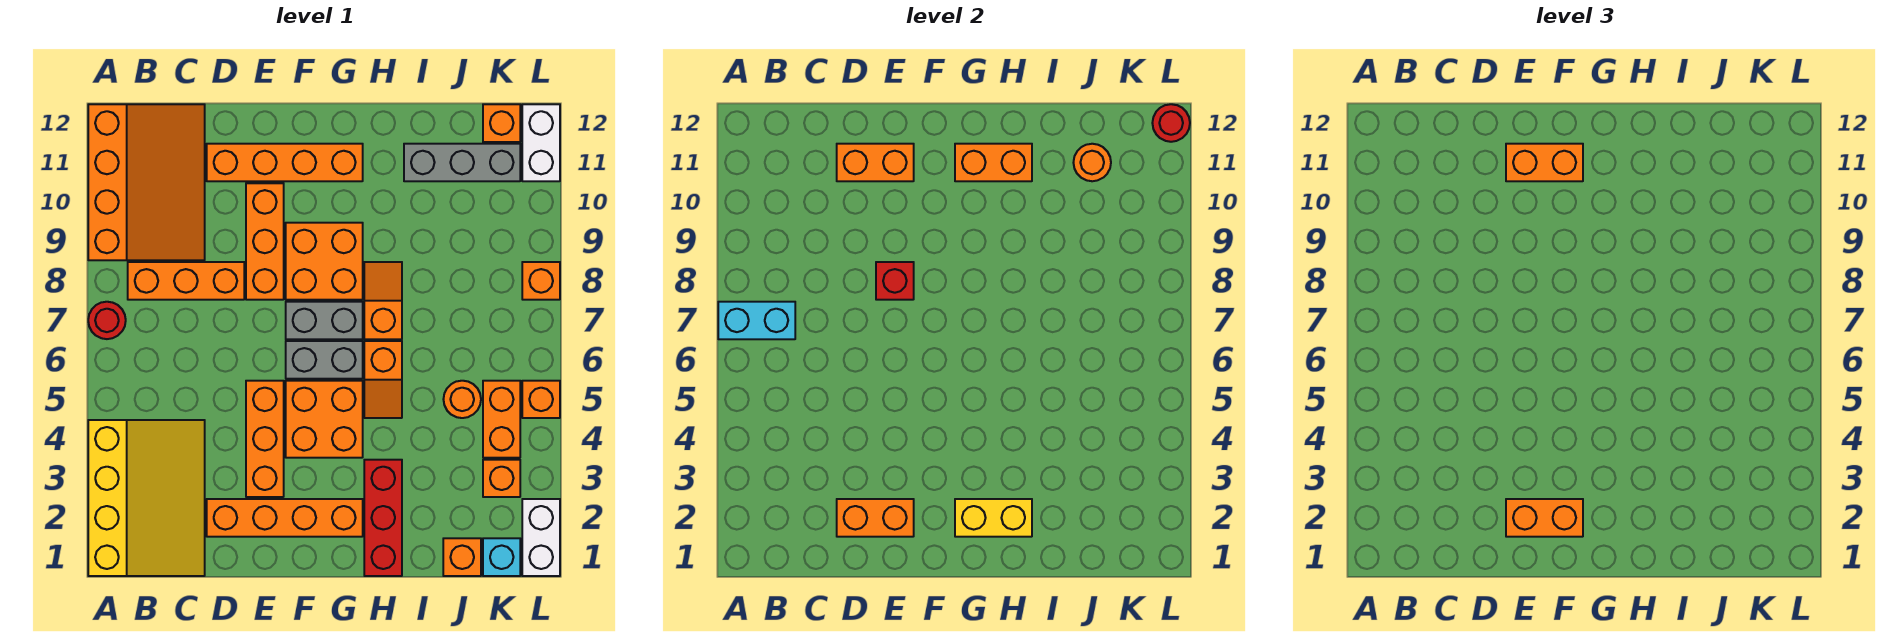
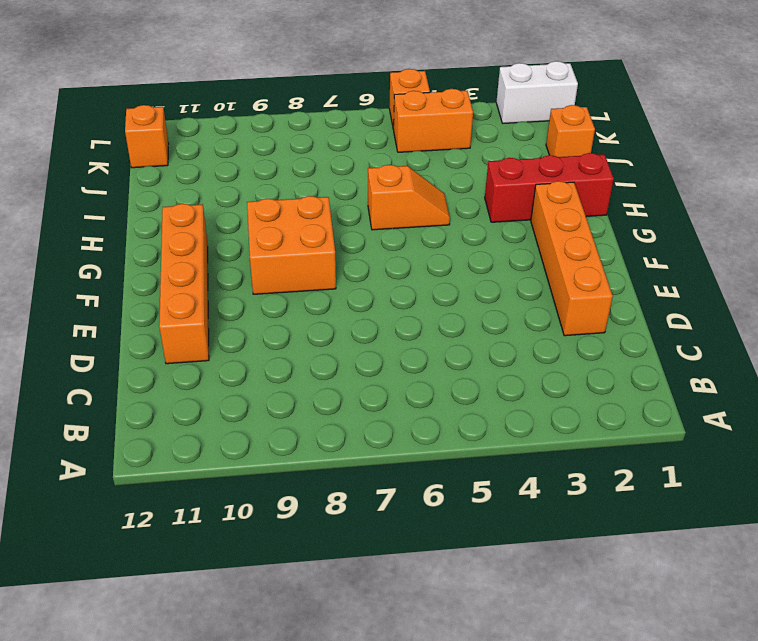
none -> yellow slope A1:C4 level 1 top A
none -> red round brick A7 level 1
none -> orange slope A9:C12 level 1 top A
none -> orange brick B8:D8 level 1

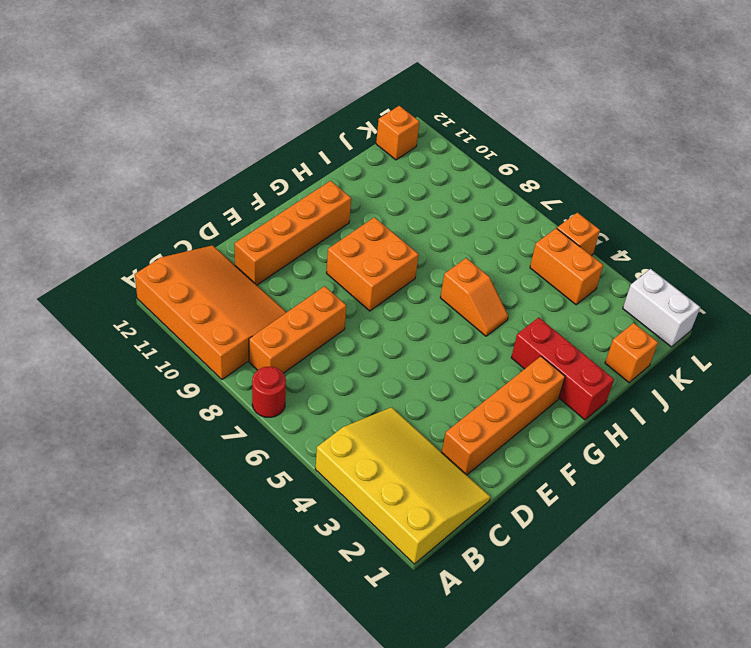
none -> orange brick E3:E5 level 1
none -> orange brick E8:E10 level 1
none -> orange brick F4:G5 level 1
none -> grey brick F6:G6 level 1

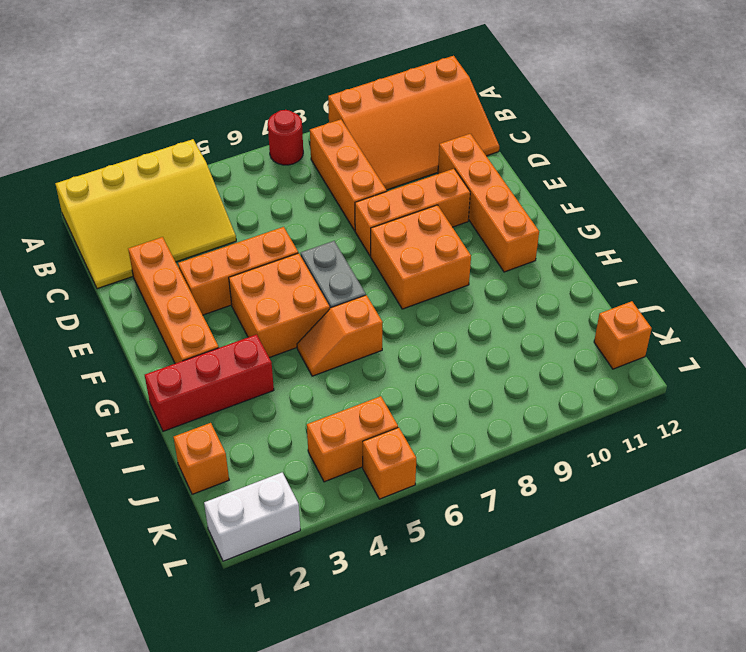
none -> grey brick F7:G7 level 1
none -> orange slope H7:H8 level 1 top 7
none -> grey brick I11:K11 level 1
none -> orange round brick J5 level 1

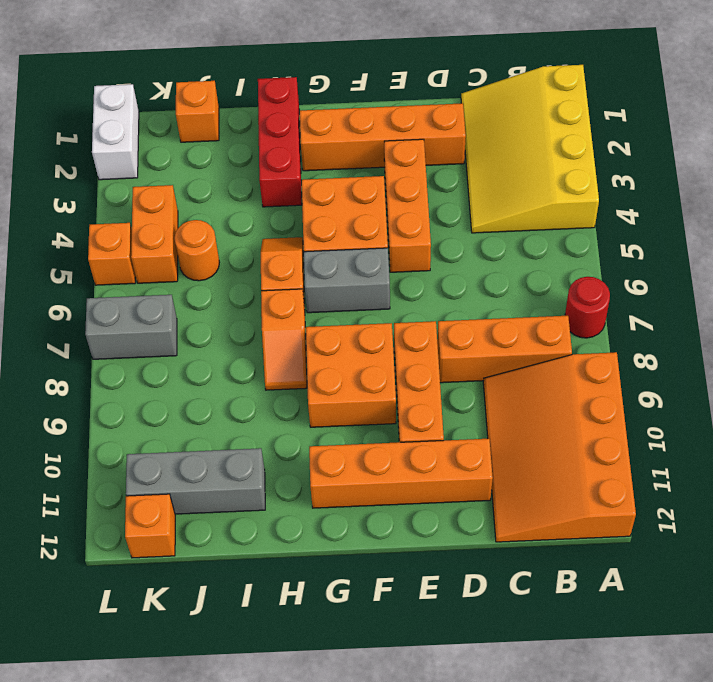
grey brick K7:L7 level 1 -> grey brick F7:G7 level 1
none -> cyan brick K1 level 1
none -> orange brick K3 level 1
none -> orange brick L8 level 1
none -> white brick L11:L12 level 1

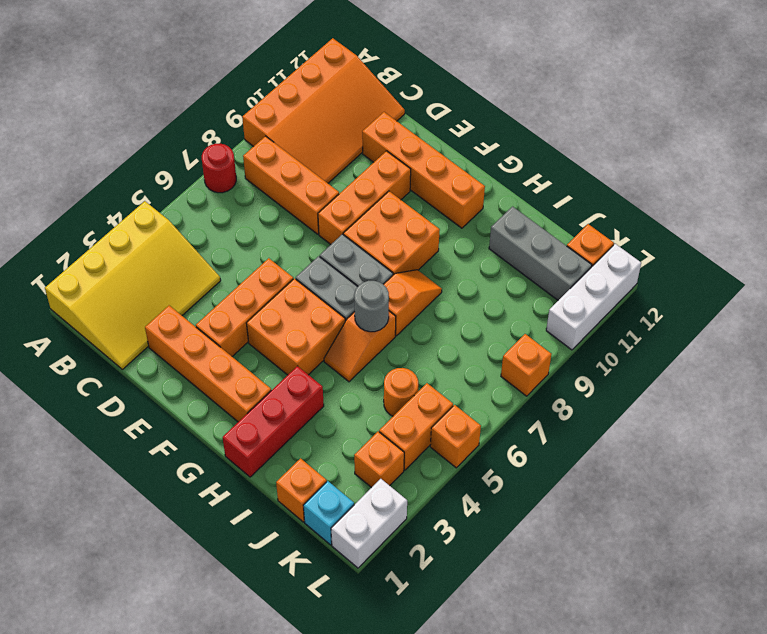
grey round brick H6 level 2 -> none
white brick L10:L12 level 1 -> white brick L11:L12 level 1
none -> cyan brick A7:B7 level 2
none -> orange brick D2:E2 level 2
none -> orange brick D11:E11 level 2
none -> red brick E8 level 2

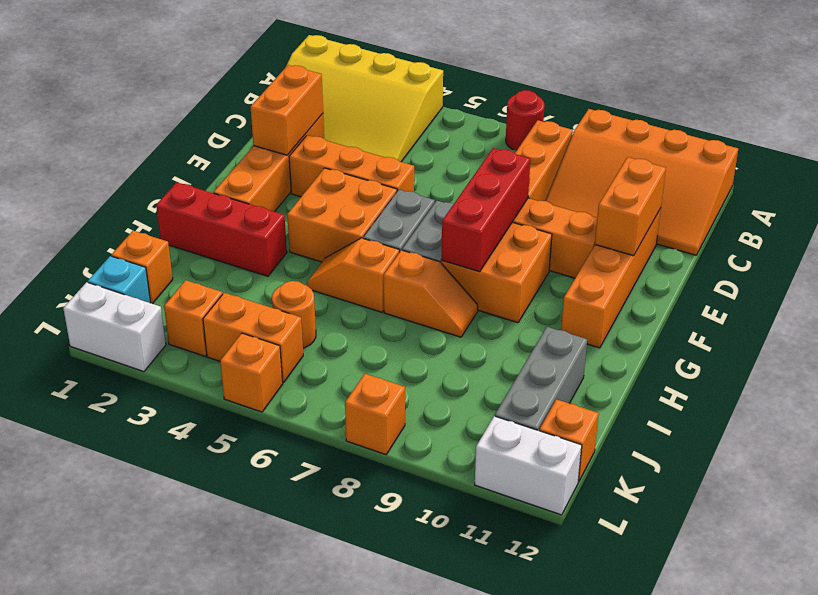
red brick E8:G8 level 2 -> red brick E8 level 2
none -> cyan brick A7:B7 level 2
none -> yellow brick G2:H2 level 2
none -> orange brick G11:H11 level 2
none -> orange round brick J11 level 2

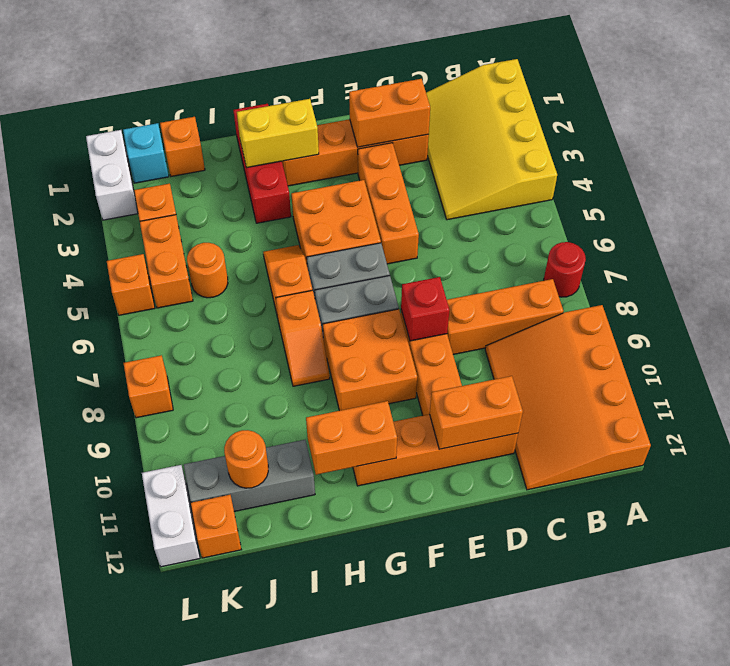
none -> cyan brick A7:B7 level 2
none -> red round brick L12 level 2
none -> orange brick E2:F2 level 3
none -> orange brick E11:F11 level 3

